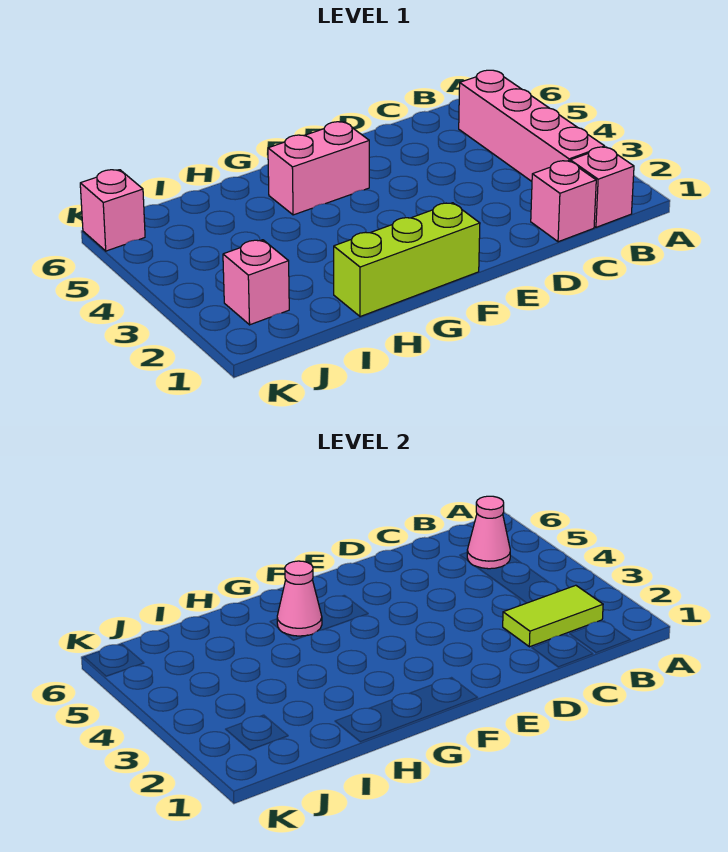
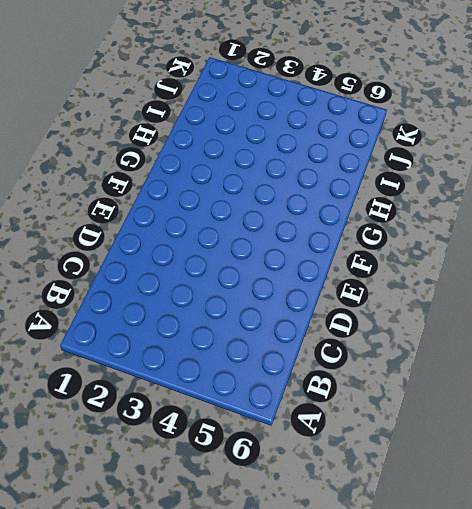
none -> pink brick B1 level 1
none -> pink brick B2:B5 level 1

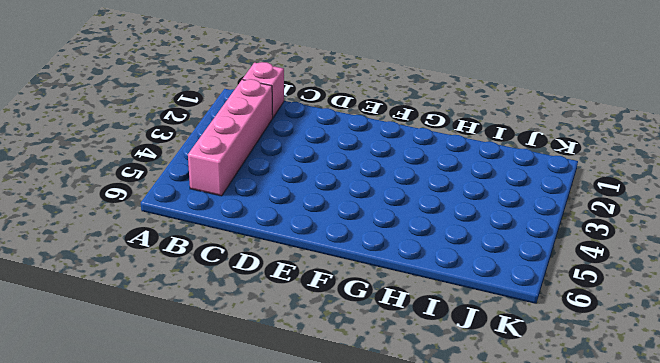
none -> pink brick C1 level 1
none -> lime brick F1:H1 level 1

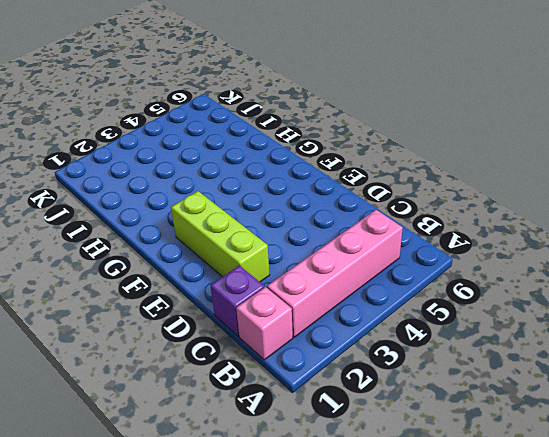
purple brick C1 level 1 -> pink brick C1 level 1
lime brick D2:F2 level 1 -> lime brick F1:H1 level 1
none -> pink brick F5:G5 level 1
none -> pink brick J2 level 1

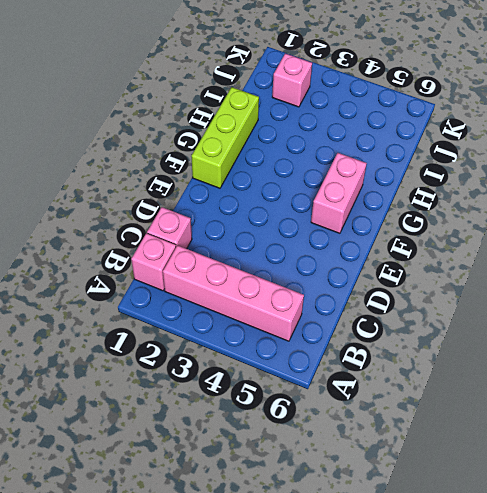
none -> pink brick K6 level 1
none -> lime tile B2:C2 level 2

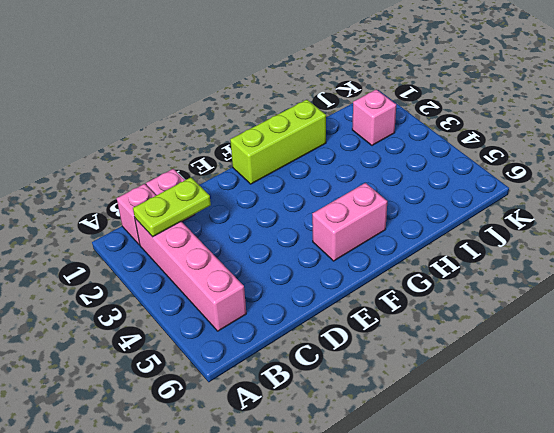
lime plate B2:C2 level 2 -> lime tile B2:C2 level 2
none -> pink brick K6 level 1
none -> pink cone B5 level 2

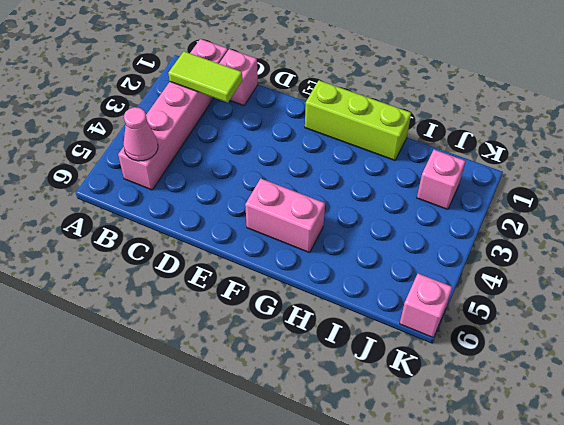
none -> pink cone G5 level 2

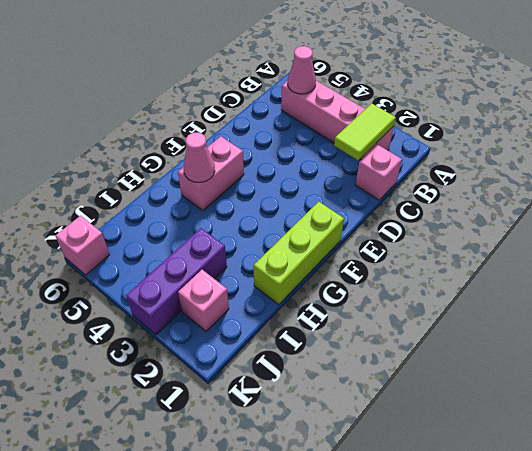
purple brick I3:K3 level 1 -> none
none -> pink brick B1 level 1

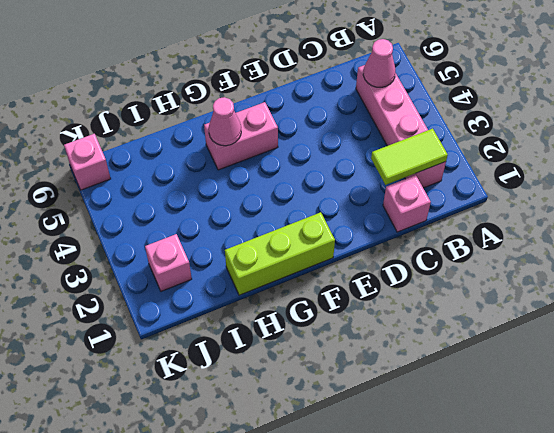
none -> pink brick B1 level 1

